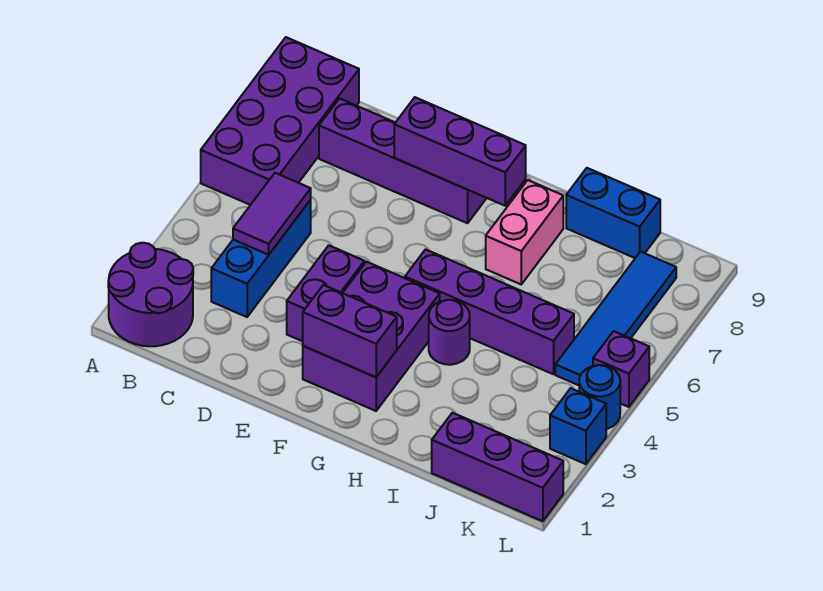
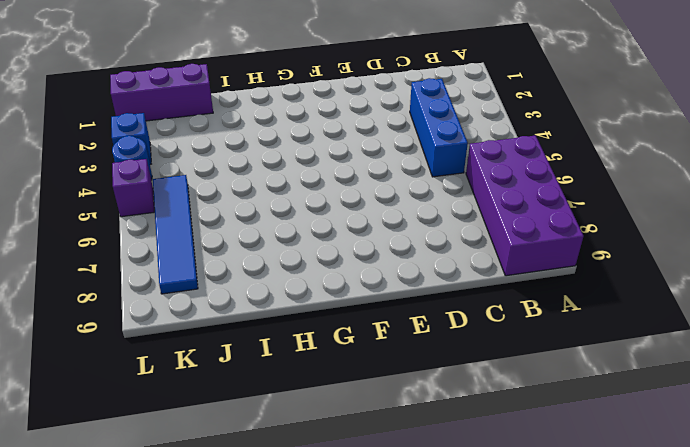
none -> purple round brick A1:B2 level 1
none -> purple brick C8:F8 level 1
none -> purple brick E3:E4 level 1

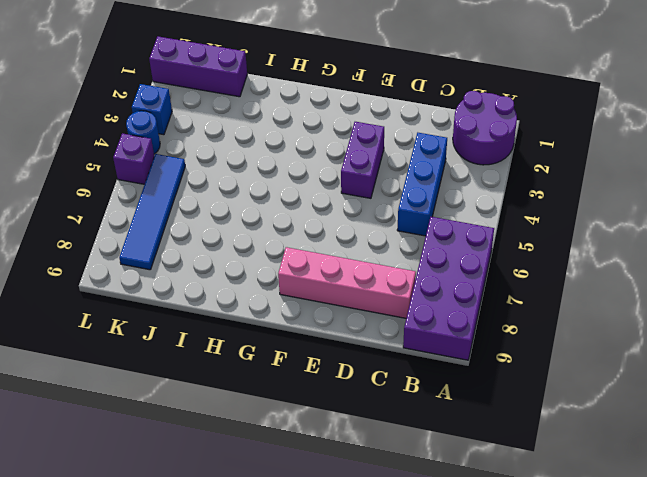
pink brick C8:F8 level 1 -> purple brick C8:F8 level 1
none -> purple brick F2:G4 level 1
none -> purple brick G5:J5 level 1
none -> purple round brick H4 level 1

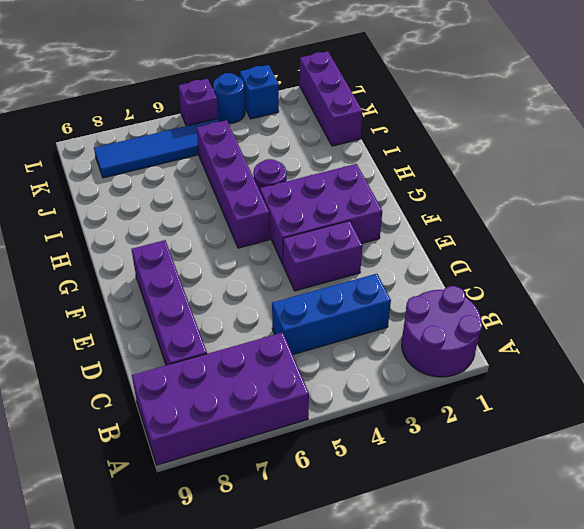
none -> pink brick H7:H8 level 1
none -> blue brick I9:J9 level 1
none -> purple tile C4:C5 level 2

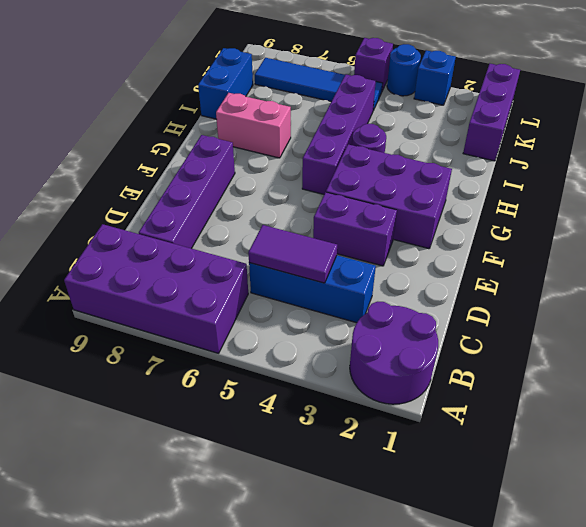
none -> purple brick E8:G8 level 2
none -> purple brick F2:G2 level 2

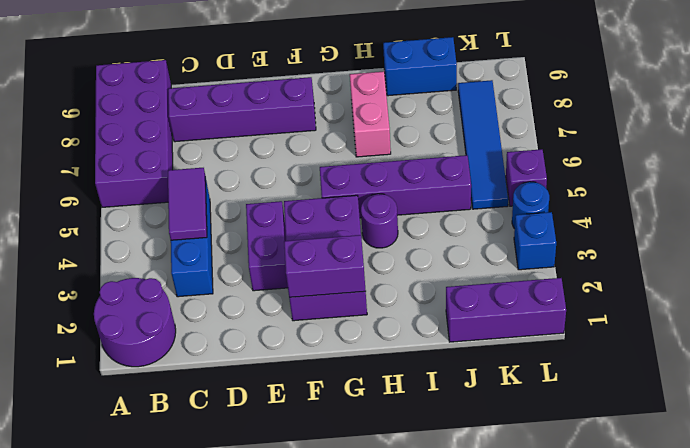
none -> purple brick E8:G8 level 2

